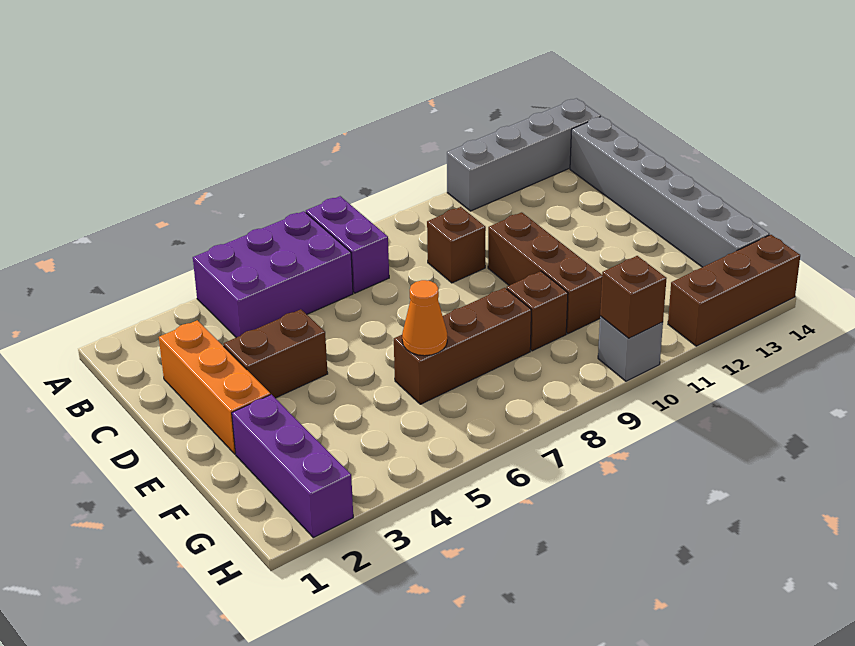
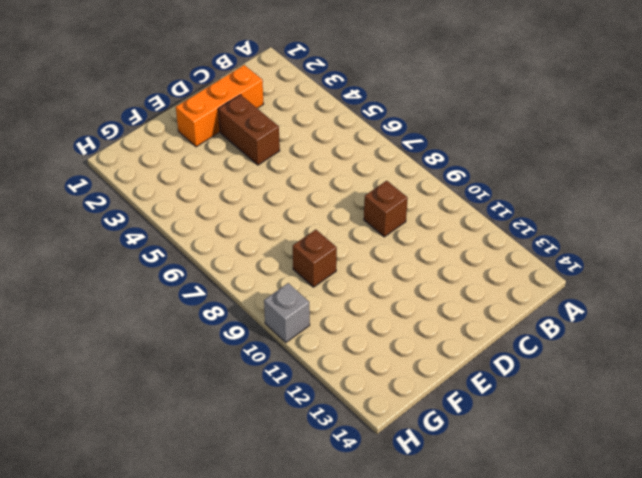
none -> purple brick A4:B6 level 1
none -> purple brick A7:B7 level 1
none -> grey brick A11:A14 level 1

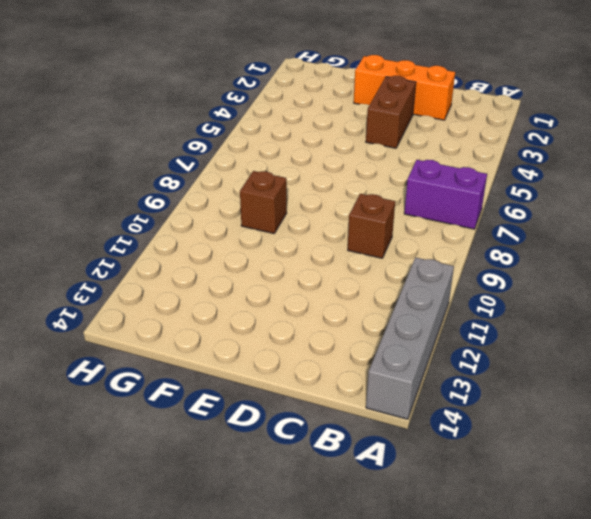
none -> purple brick A4:B6 level 1
none -> grey brick B14:G14 level 1
none -> brown brick D10:F10 level 1

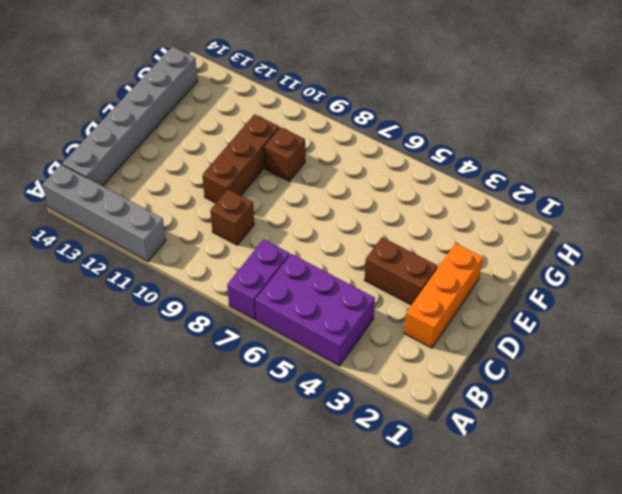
none -> purple brick F2:H2 level 1
none -> brown brick F6:F8 level 1
none -> grey brick H10 level 1

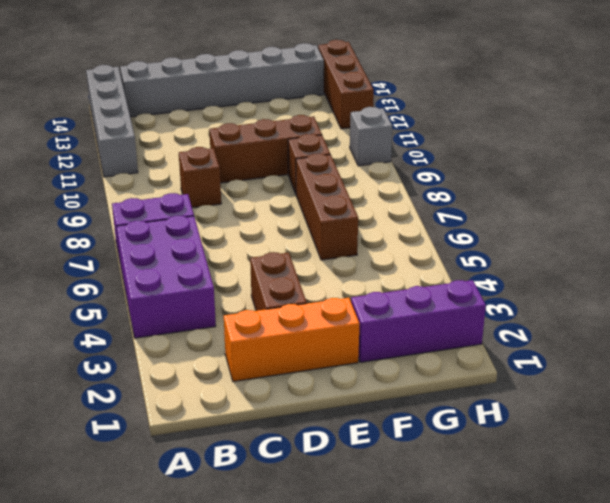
none -> orange cone F6 level 2
none -> brown brick H10 level 2

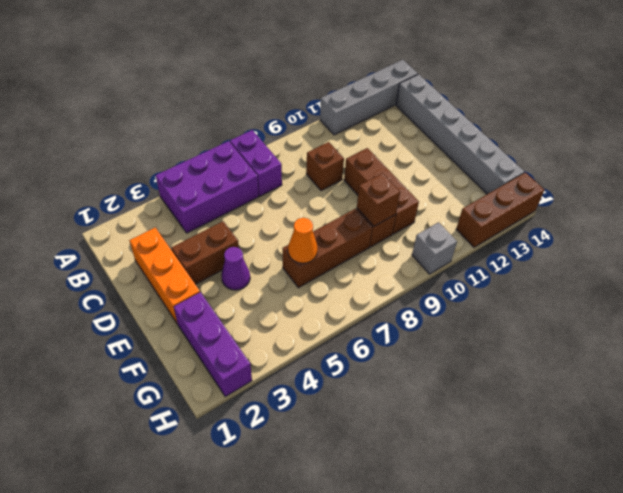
purple cone E4 level 1 -> none
brown brick F9 level 2 -> brown brick H10 level 2

